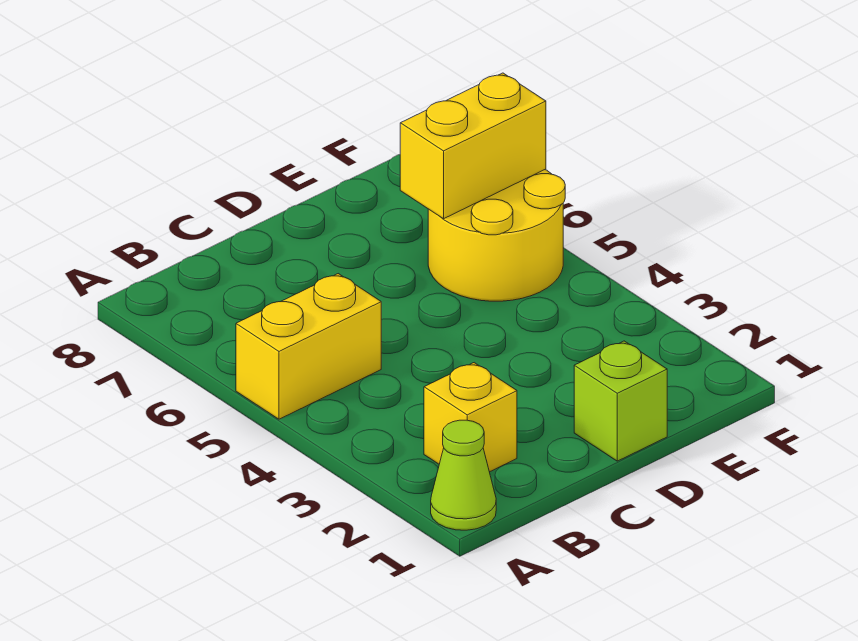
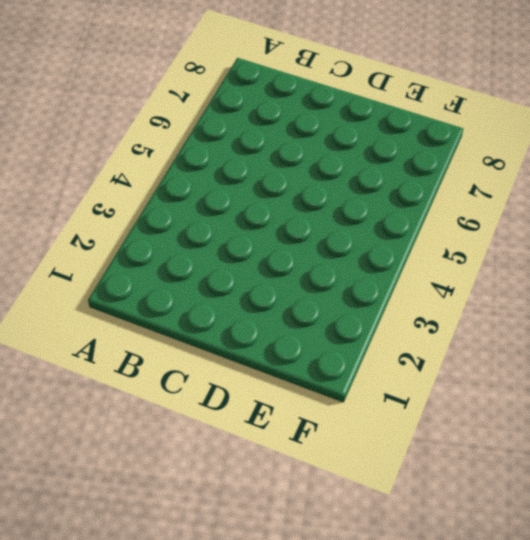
none -> lime cone A1 level 1
none -> yellow brick A5:B5 level 1

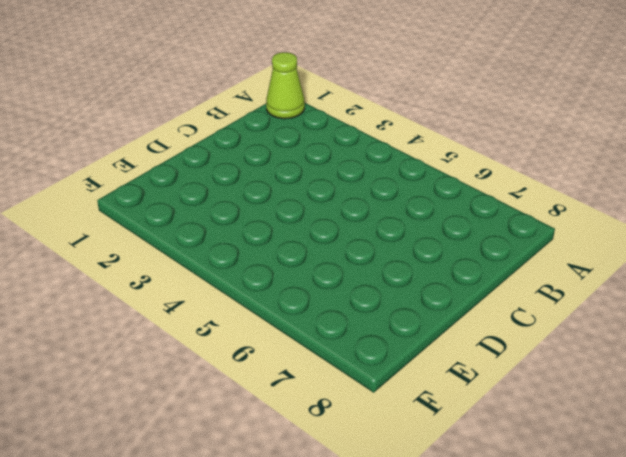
none -> yellow brick A5:B5 level 1
none -> yellow brick B2 level 1

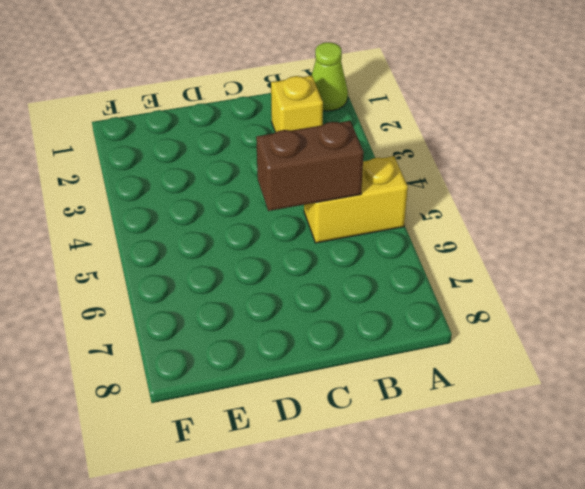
brown brick B5:C5 level 2 -> none
none -> lime brick D1 level 1
none -> yellow round brick E5:F6 level 1

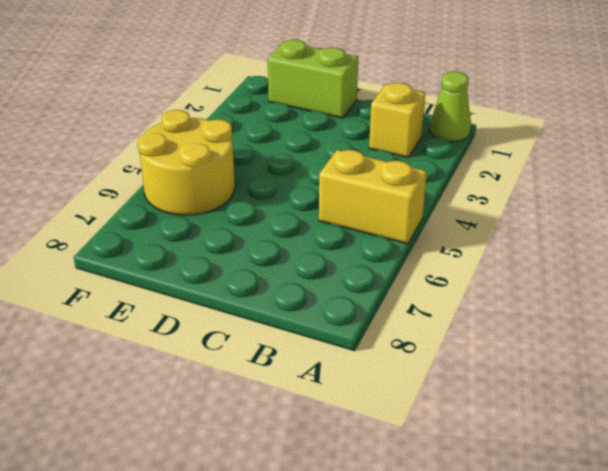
lime brick D1:E1 level 1 -> lime brick D1 level 1
none -> yellow brick E6:F6 level 2

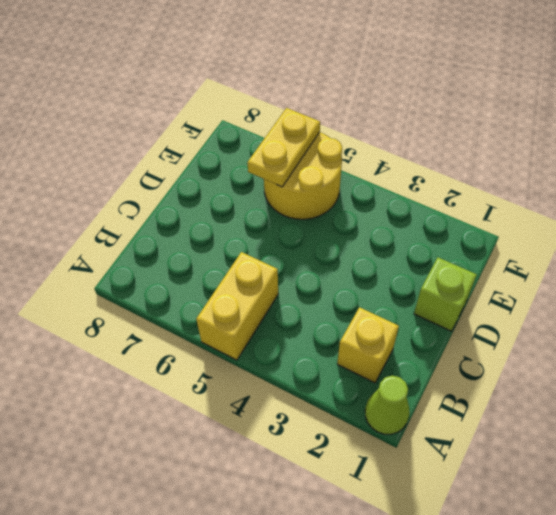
yellow plate E6:F6 level 2 -> yellow brick E6:F6 level 2

